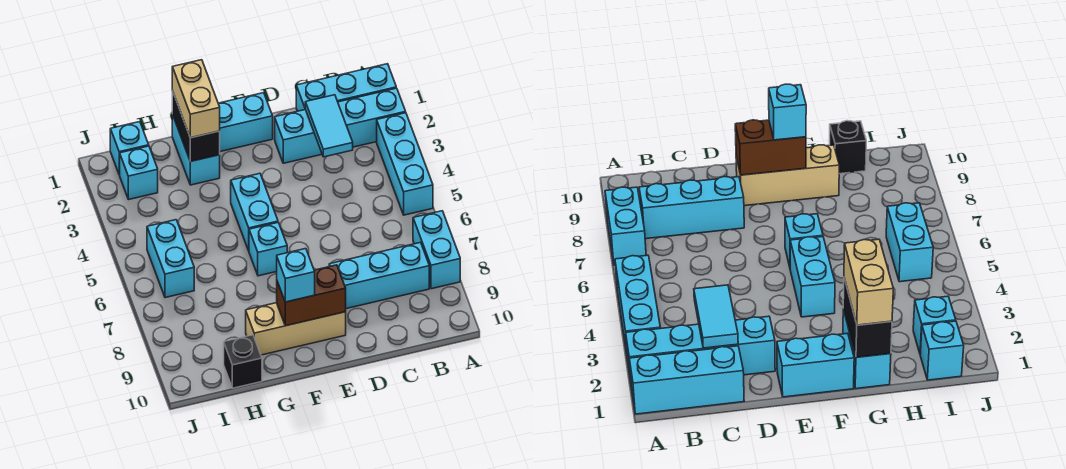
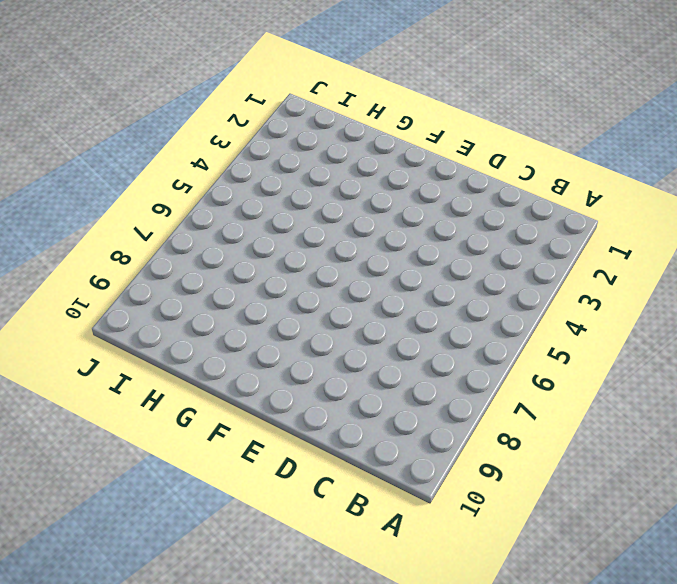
none -> cyan brick A1:C1 level 1
none -> cyan brick A2:D2 level 1
none -> cyan brick A3:A5 level 1

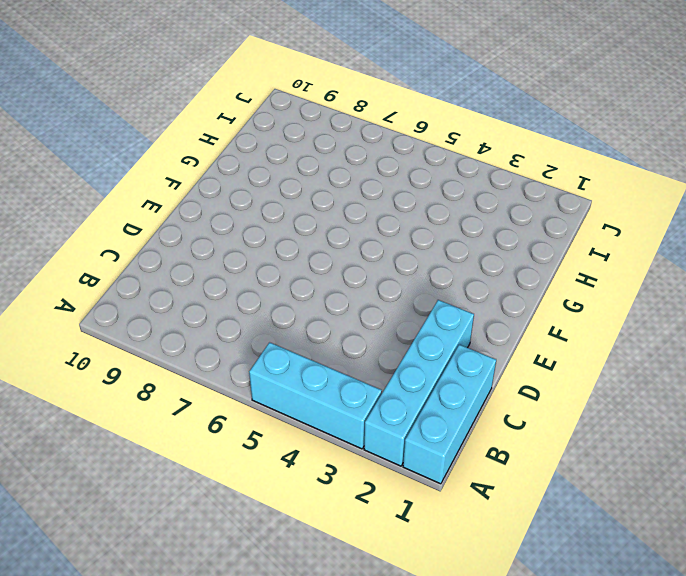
none -> cyan brick A7:A8 level 1
none -> cyan brick B8:D8 level 1
none -> cyan brick E1:F1 level 1

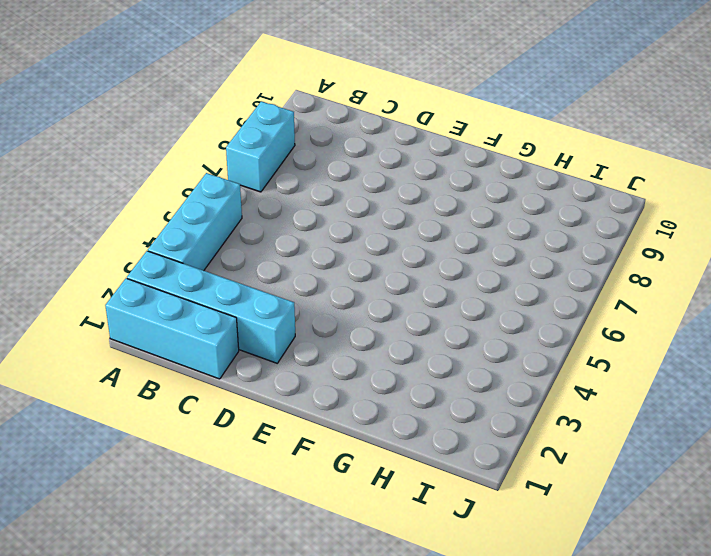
none -> cyan brick B8:D8 level 1
none -> cyan brick E1:F1 level 1
none -> tan brick E9:G9 level 1

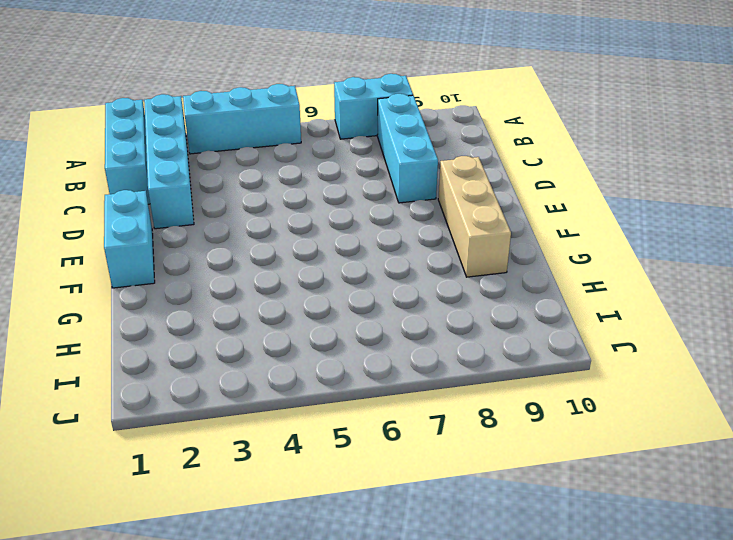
none -> cyan brick F4:F5 level 1
none -> cyan brick F6 level 1
none -> cyan brick G1:G2 level 1

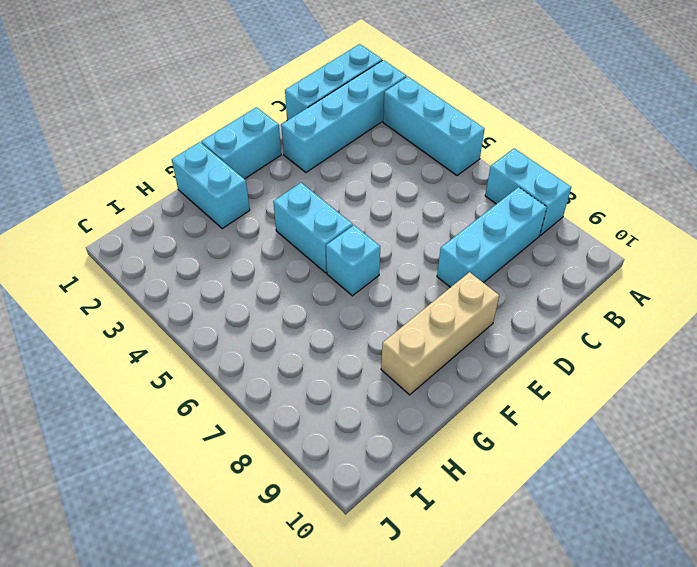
none -> black brick H10 level 1
none -> cyan brick I1 level 1
none -> cyan brick I2 level 1

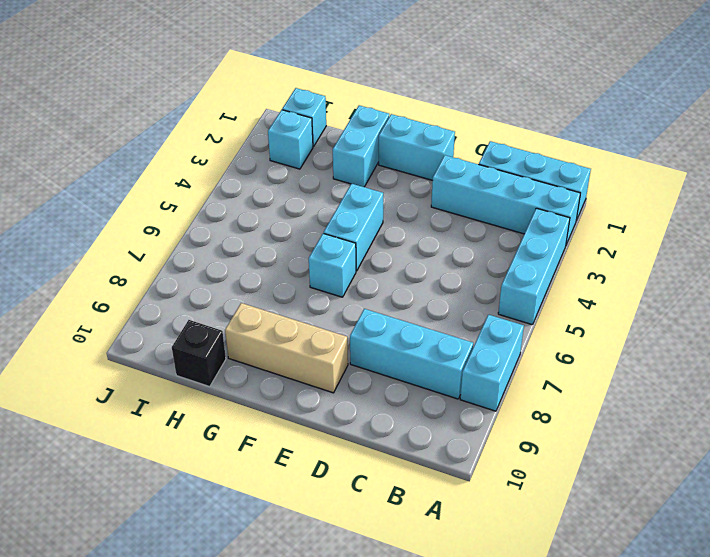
none -> cyan brick I5:I6 level 1
none -> cyan tile C2:C3 level 2
none -> brown brick E9:F9 level 2

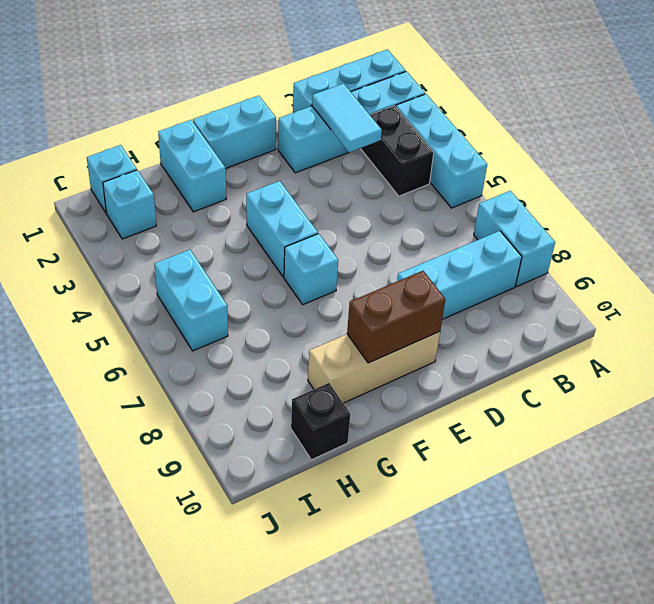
black brick B3:B4 level 1 -> black brick G1:G2 level 2
none -> cyan brick F9 level 3
none -> tan brick G1:G2 level 3

